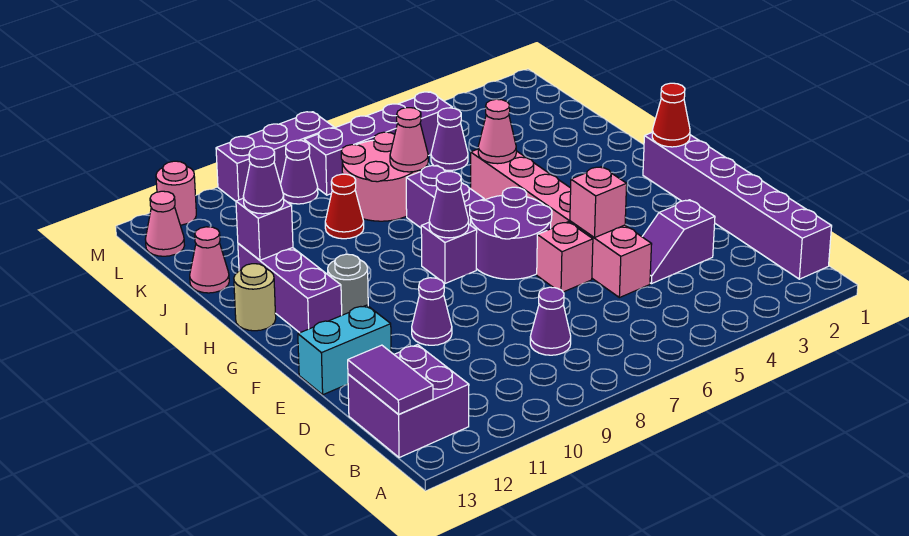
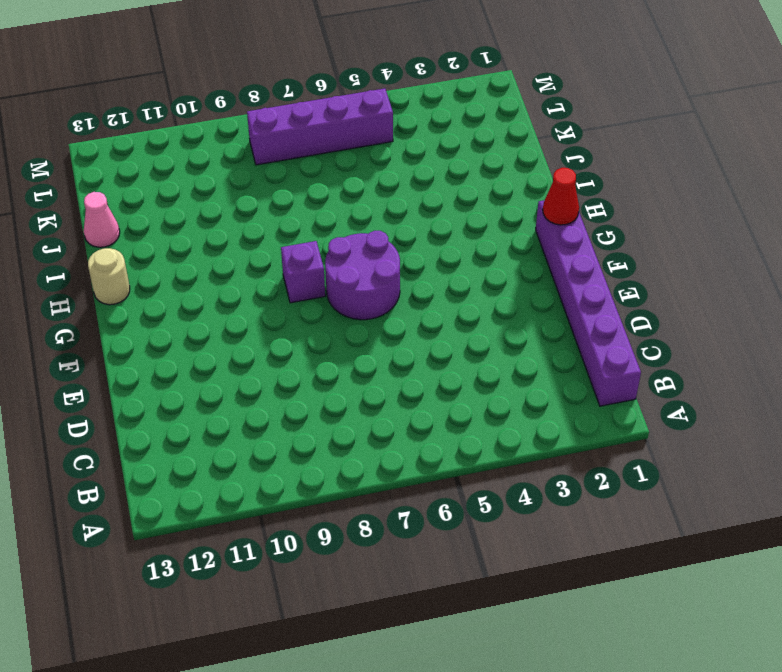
none -> purple brick B12:C13 level 1
none -> purple cone C8 level 1
none -> purple slope D3:D4 level 1 top 3
none -> pink brick D5:I5 level 1

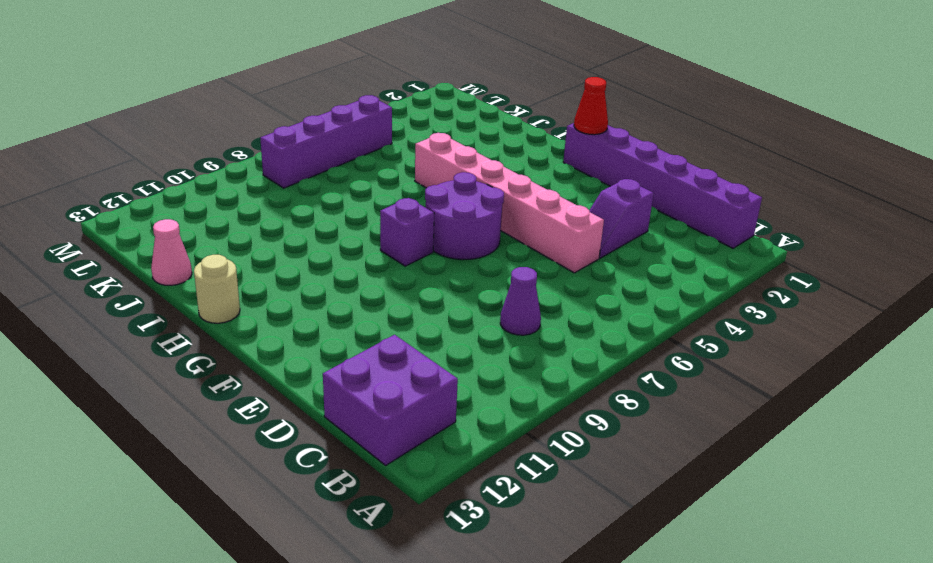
none -> pink brick E6 level 1
none -> purple cone E10 level 1
none -> cyan brick E12:E13 level 1
none -> grey round brick G11 level 1

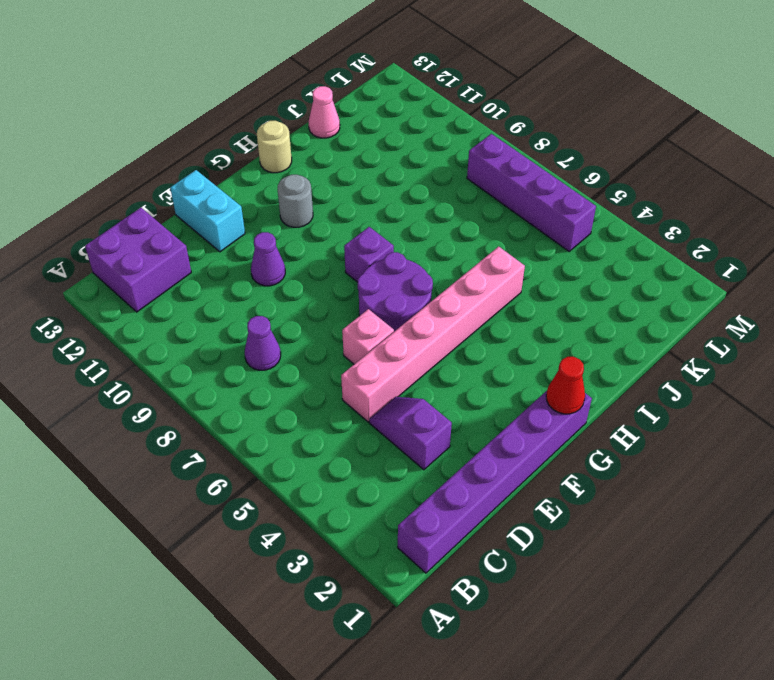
none -> purple brick G12:I12 level 1
none -> purple brick H7:I7 level 1
none -> pink round brick J7:K8 level 1
none -> red cone J9 level 1

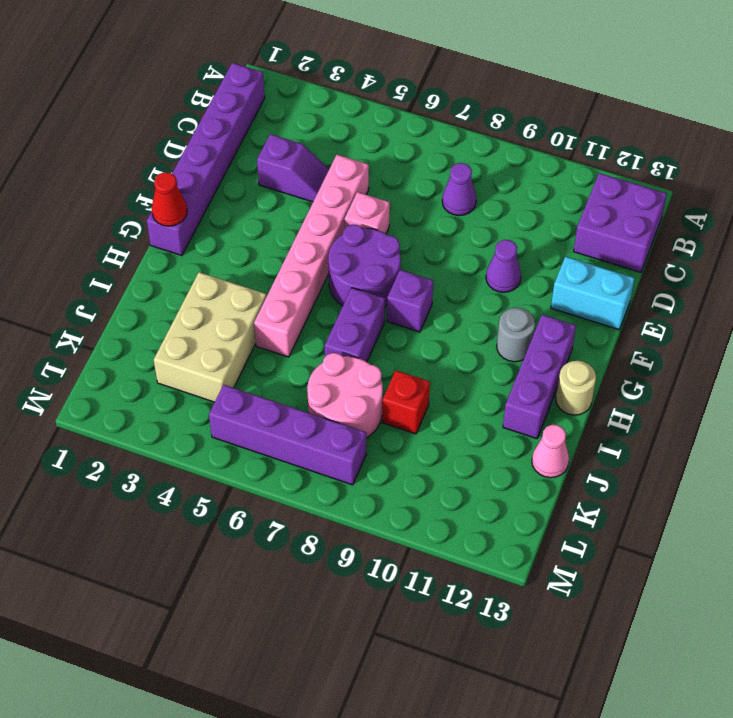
tan brick I3:K4 level 1 -> none
red brick J9 level 1 -> red cone J9 level 1
none -> purple cone K5 level 1
none -> purple cone L9 level 1
none -> pink cone L13 level 1
none -> purple brick M8:M10 level 1

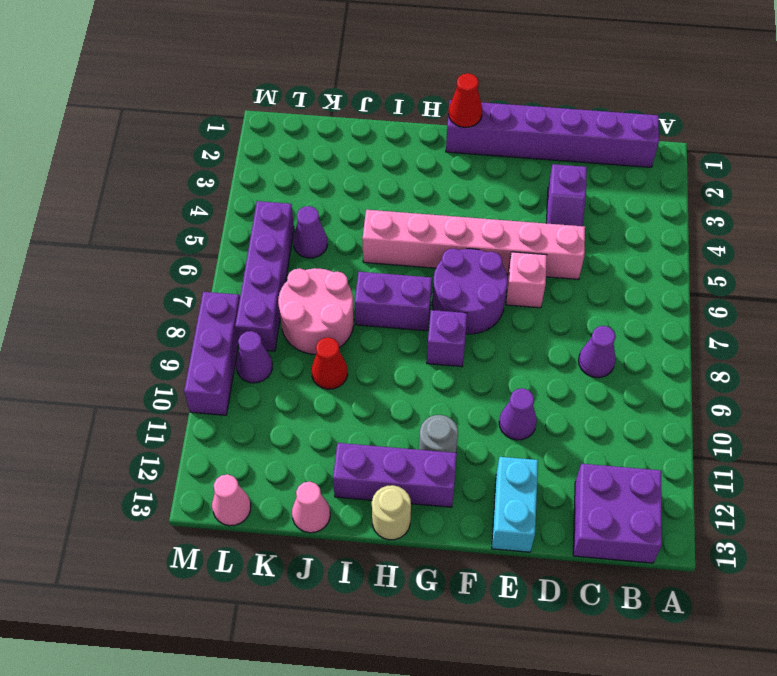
none -> pink round brick M12 level 1
none -> purple tile B13:C13 level 2
none -> pink brick E5 level 2
none -> purple cone G8 level 2

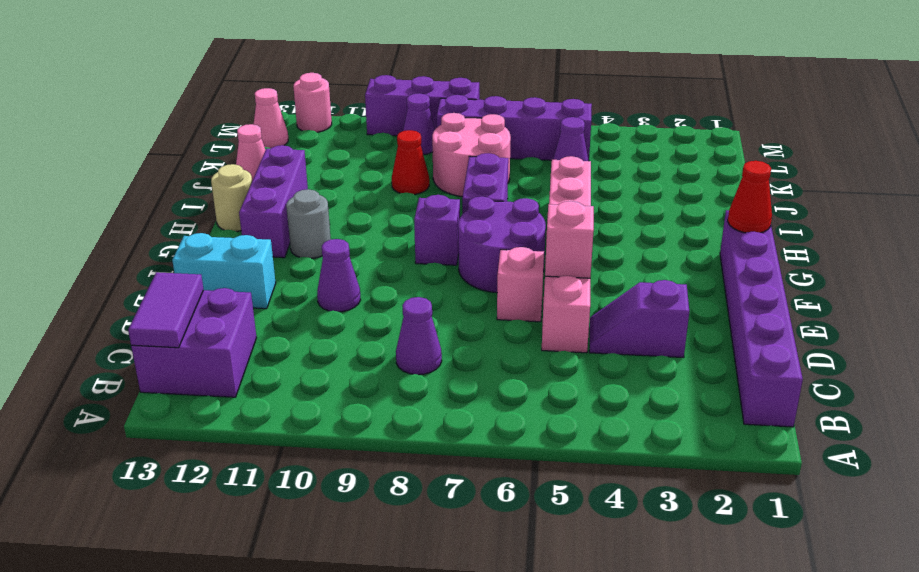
none -> purple cone G8 level 2
none -> pink cone I5 level 2
none -> purple brick I12 level 2
none -> pink cone J7 level 2

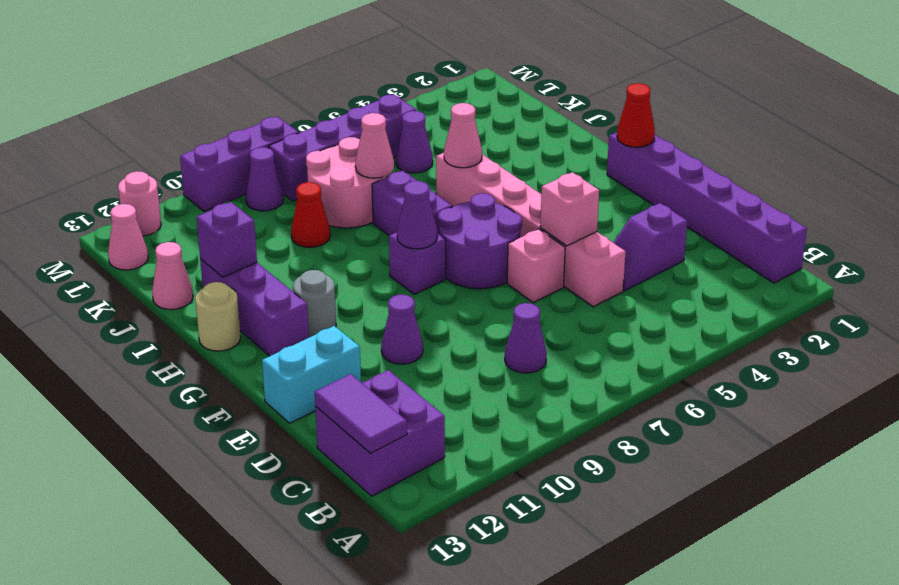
none -> purple cone I12 level 3

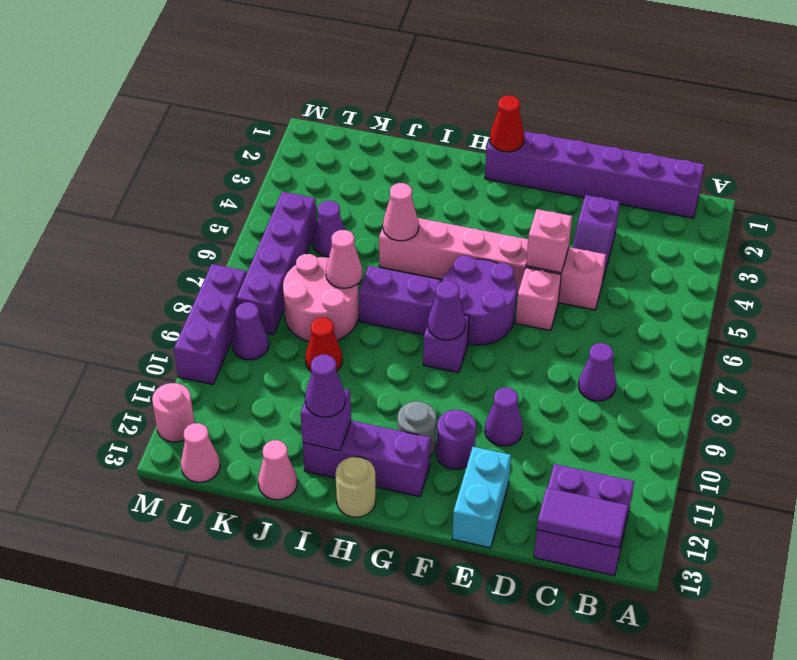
purple round brick F11 level 1 -> none

